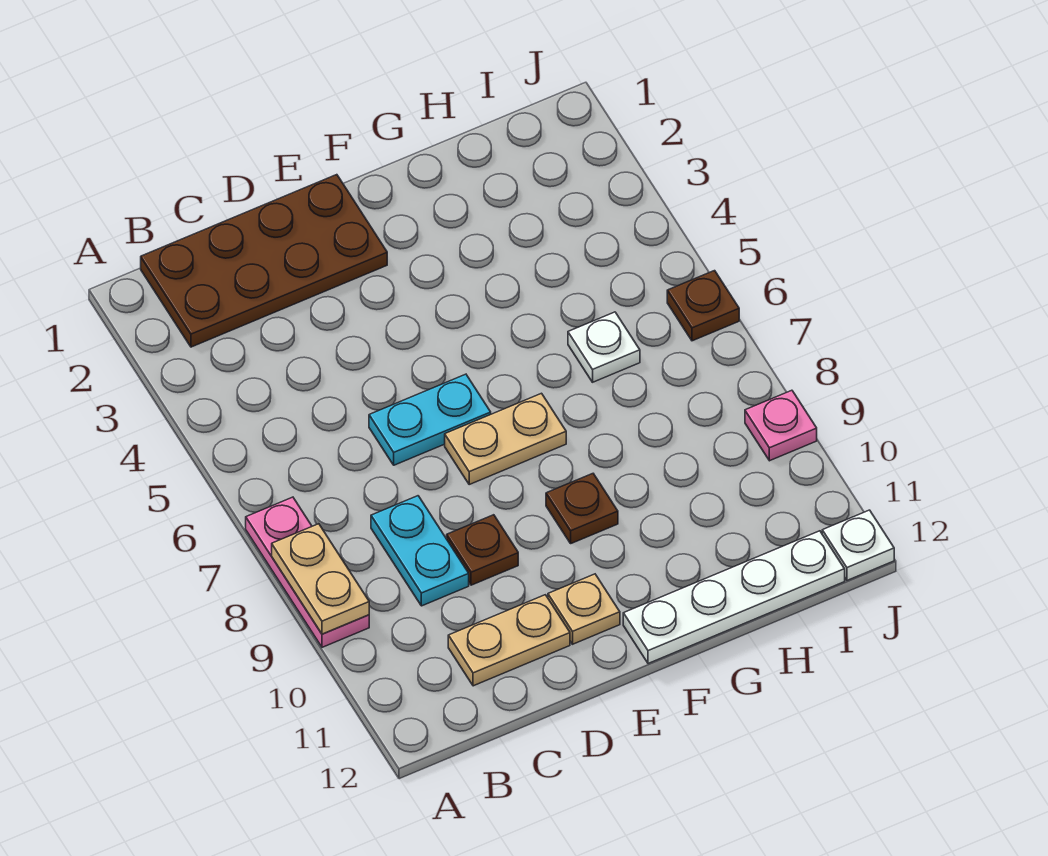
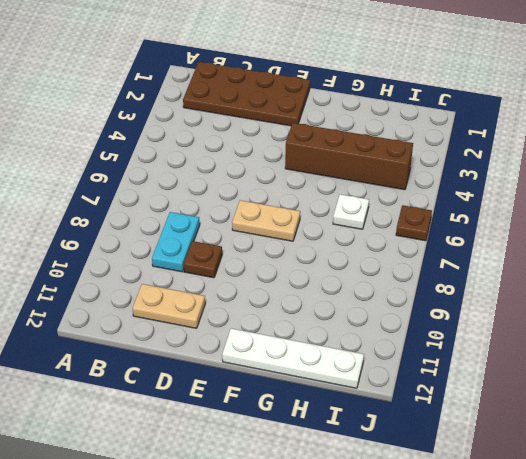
brown brick F4:I4 level 1 -> none
none -> pink plate A7:A9 level 1
none -> cyan plate D6:E6 level 1
none -> tan plate E11 level 1

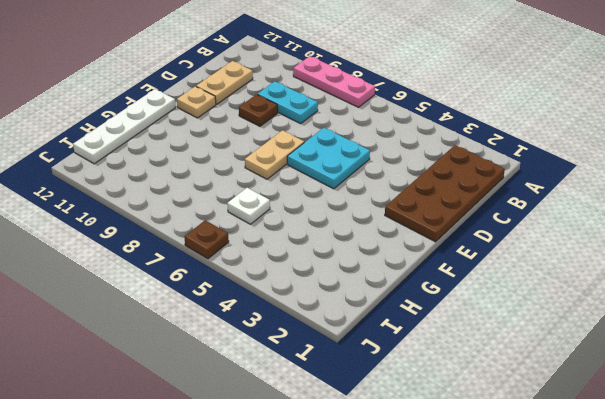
cyan plate D5:E6 level 1 -> cyan plate D6:E6 level 1
none -> brown plate F9 level 1
none -> pink plate J9 level 1
none -> white plate J12 level 1

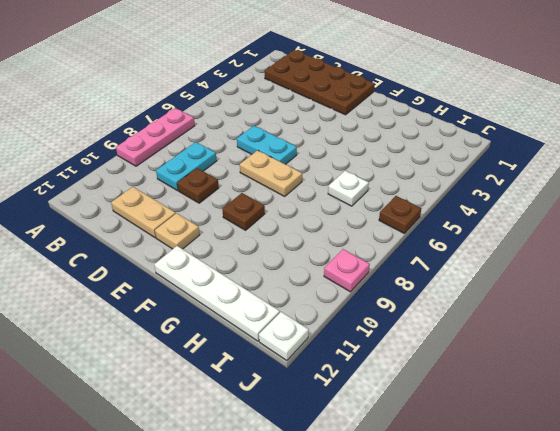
none -> tan plate A8:A9 level 2

